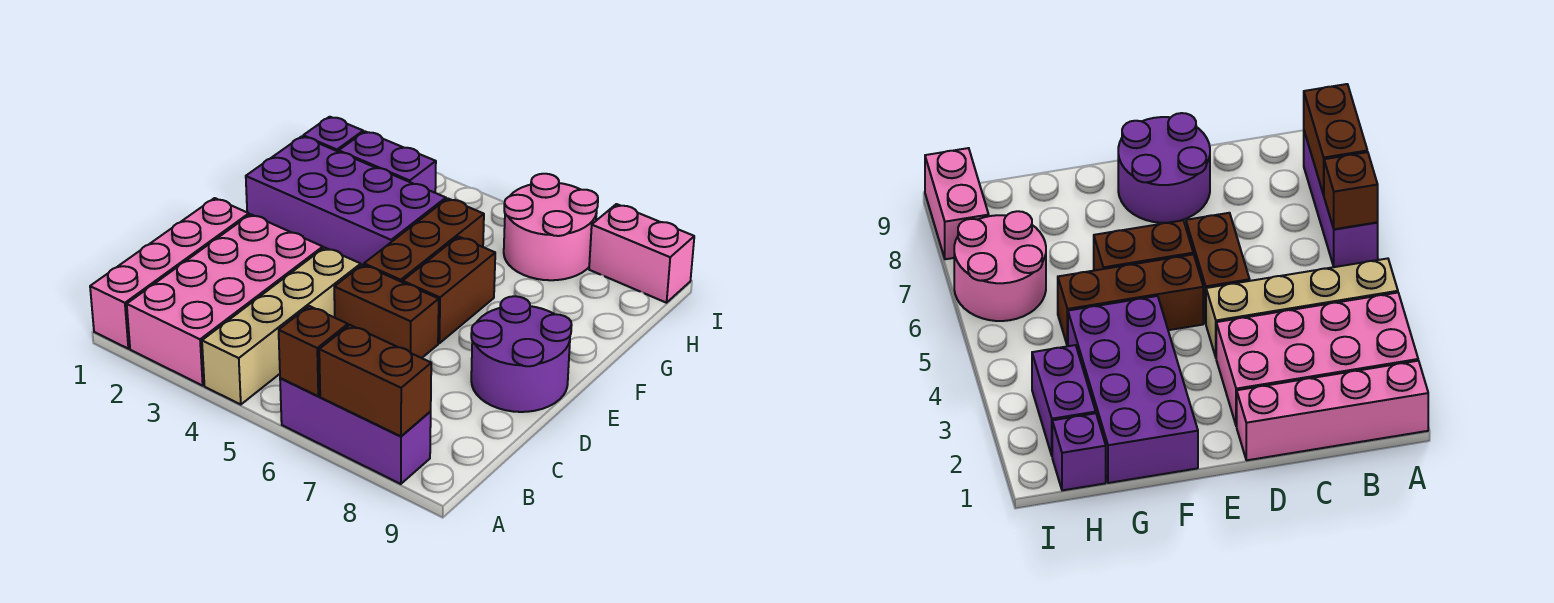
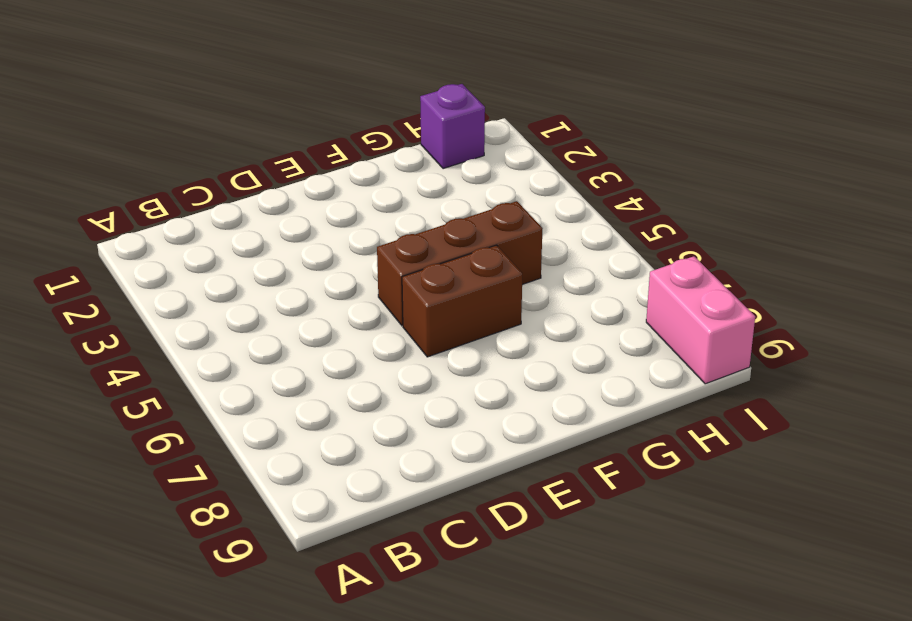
none -> pink brick A1:D1 level 1
none -> pink brick A2:D3 level 1
none -> tan brick A4:D4 level 1

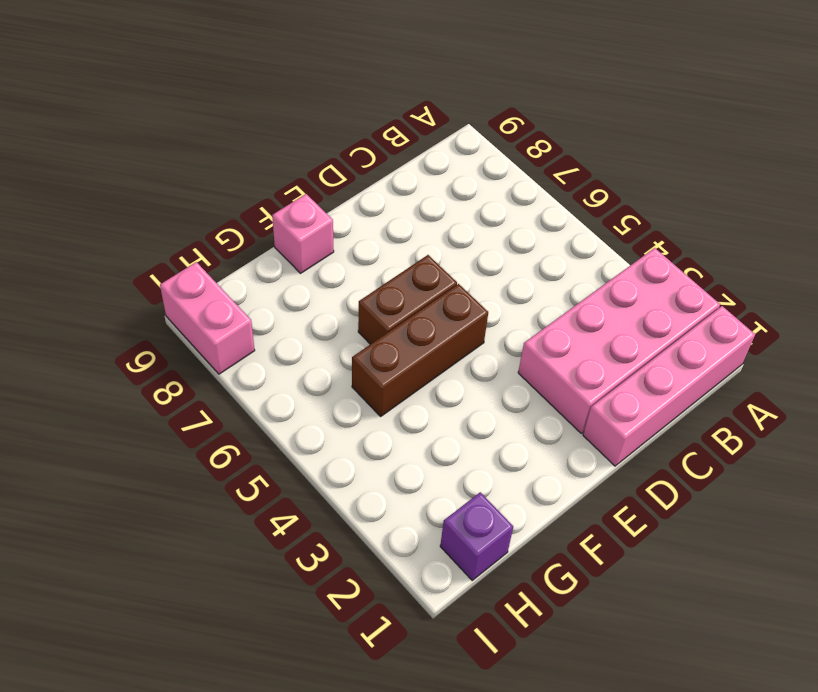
pink brick F9 level 1 -> none
none -> tan brick A4:D4 level 1
none -> purple brick A6:A8 level 1
none -> brown brick D5:D6 level 1

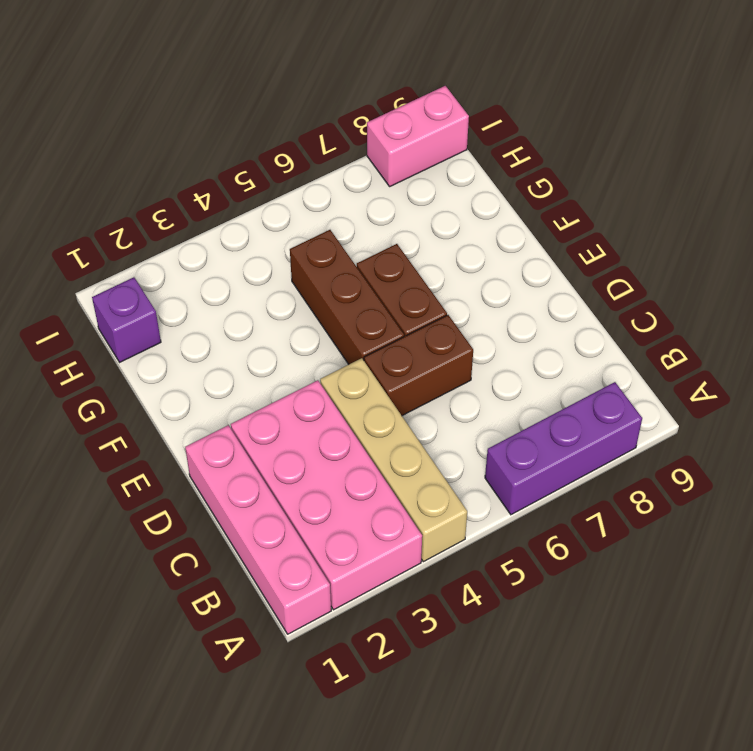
none -> purple round brick D8:E9 level 1
none -> purple brick F1:G4 level 1
none -> purple brick H2:H3 level 1

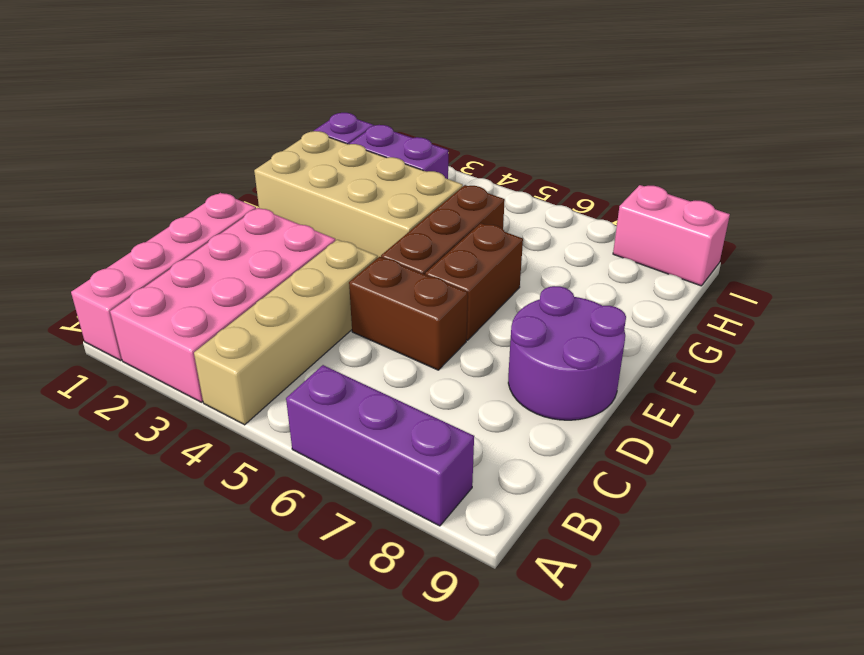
tan brick F1:G4 level 1 -> purple brick F1:G4 level 1
none -> pink round brick H6:I7 level 1
none -> brown brick A6 level 2
none -> brown brick A7:A8 level 2

